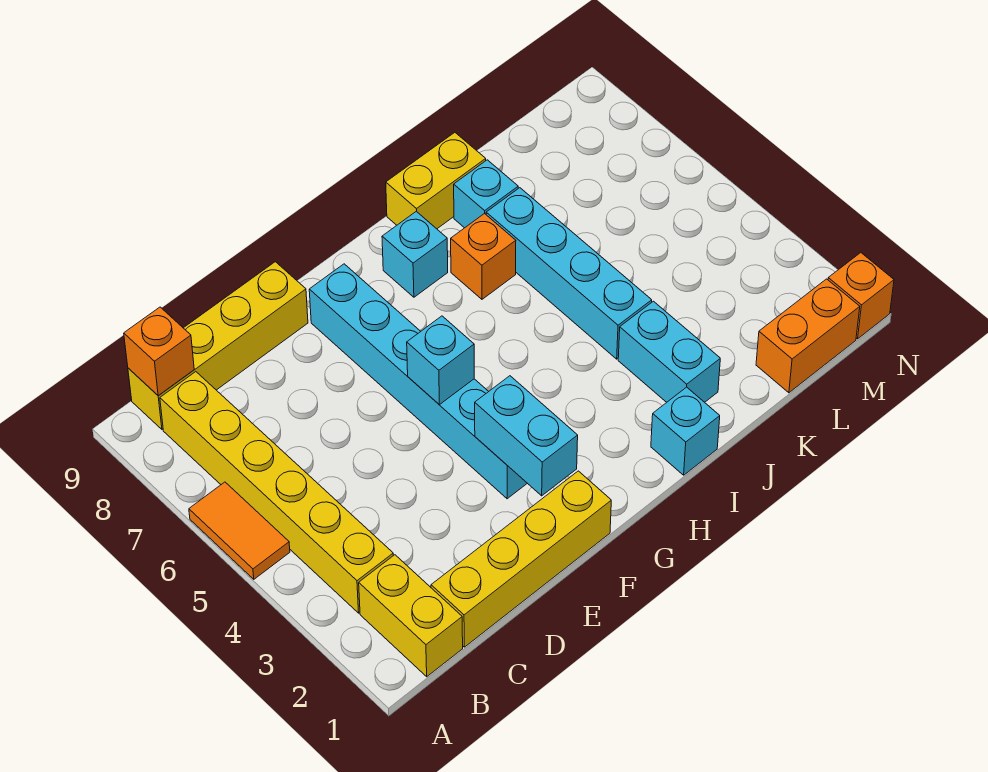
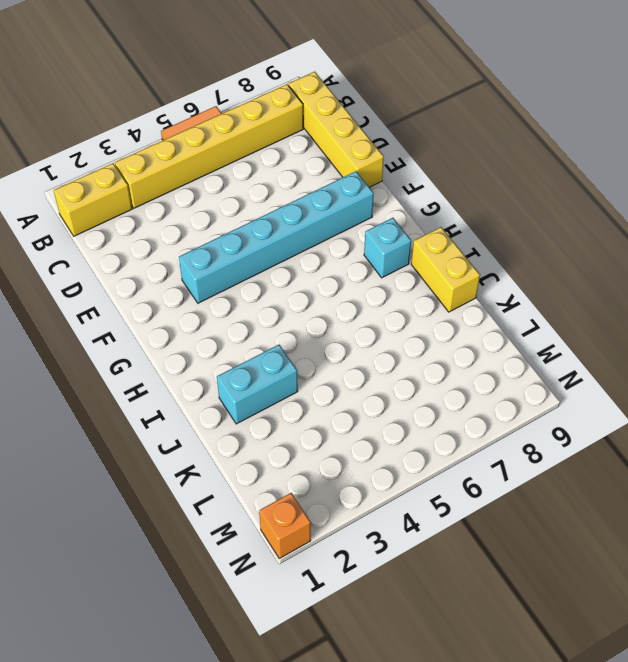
none -> yellow brick C1:F1 level 1
none -> cyan brick I1 level 1
none -> orange brick I7 level 1

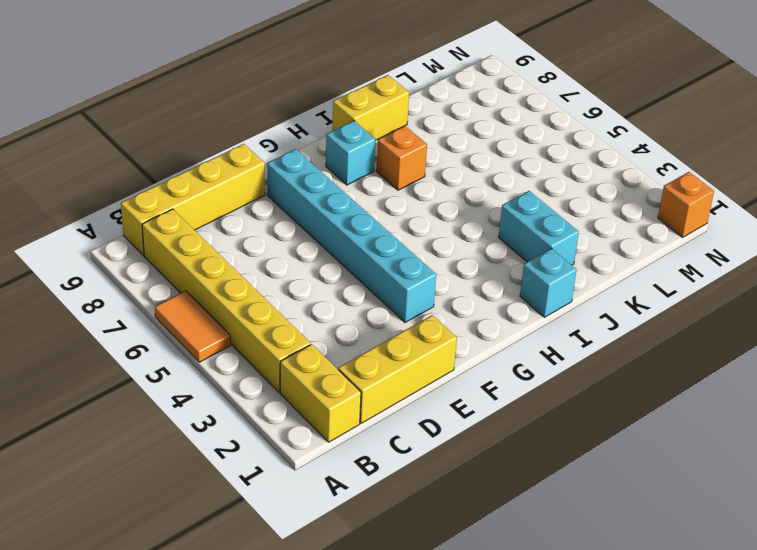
yellow brick C1:E1 level 1 -> yellow brick C1:F1 level 1
none -> cyan brick J4:J7 level 1
none -> cyan brick J8 level 1
none -> orange brick L1:M1 level 1

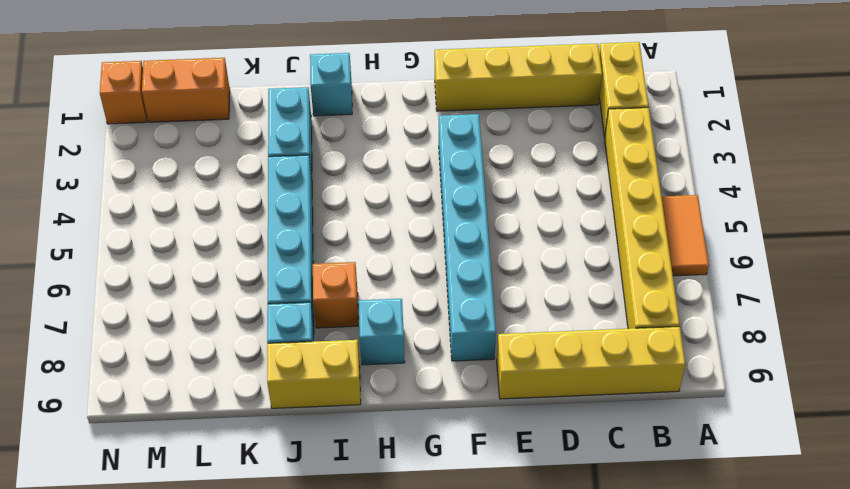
none -> orange brick B9 level 2
none -> cyan brick F2:F3 level 2
none -> cyan brick F5 level 2

